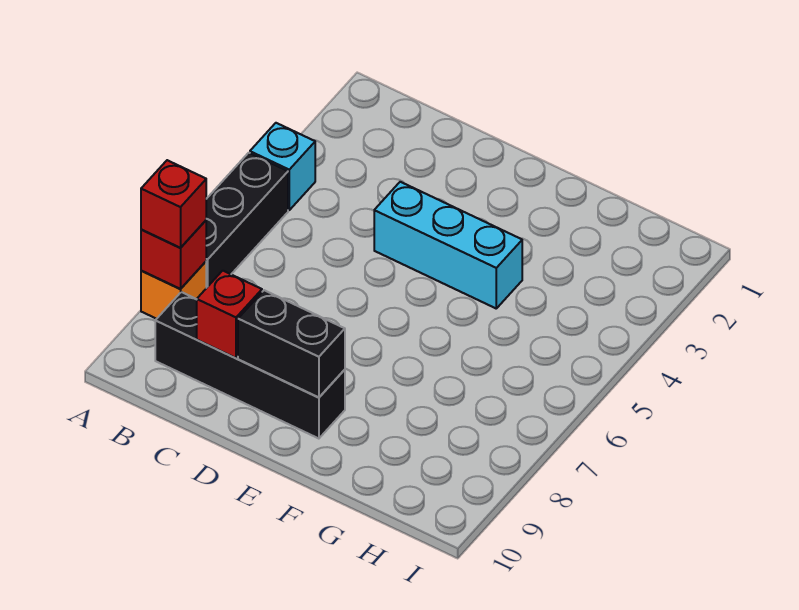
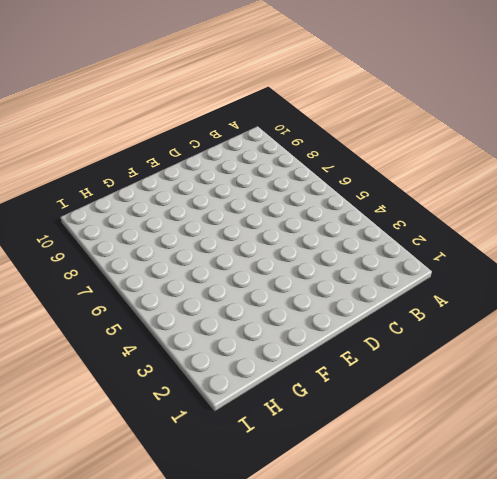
none -> cyan brick A4 level 1
none -> black brick A5:A7 level 1

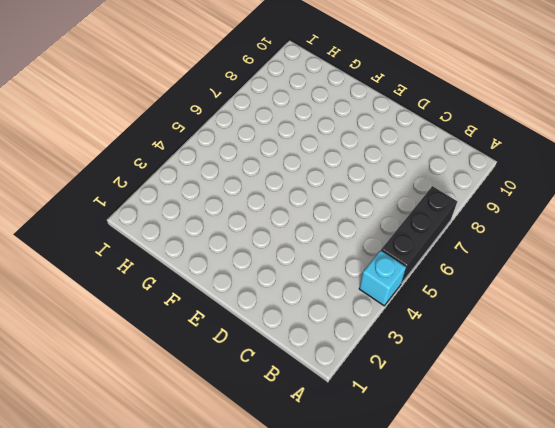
none -> orange brick A8 level 1
none -> black brick B9:E9 level 1

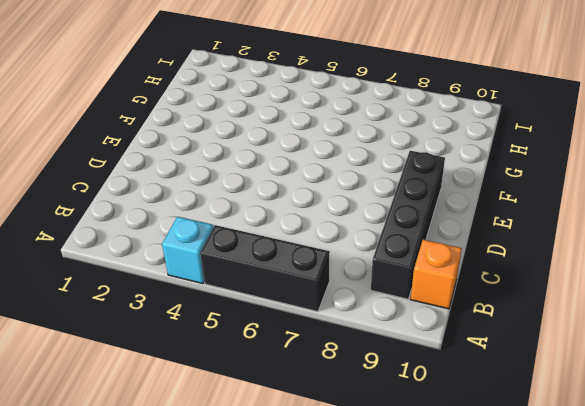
orange brick B10 level 1 -> orange brick A8 level 1
none -> cyan brick D4:F4 level 1
none -> red brick A8 level 2

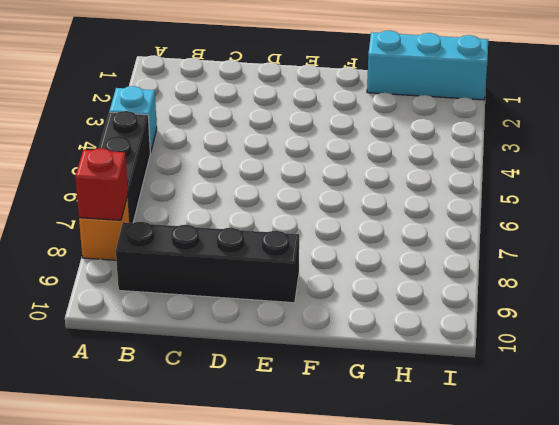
cyan brick G1:I1 level 1 -> cyan brick D4:F4 level 1
none -> red brick C9 level 2
none -> black brick D9:E9 level 2

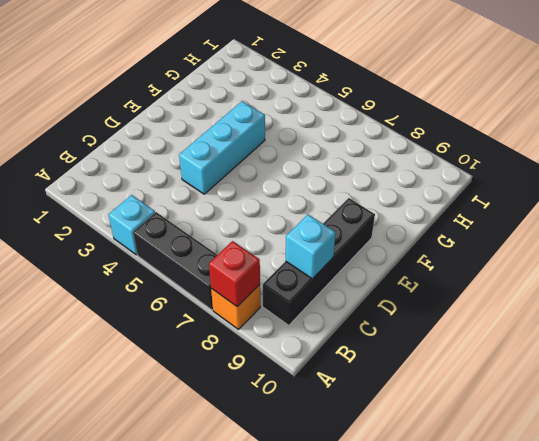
cyan brick C9 level 2 -> red brick C9 level 2
none -> black brick D9:E9 level 2
none -> red brick A8 level 3

